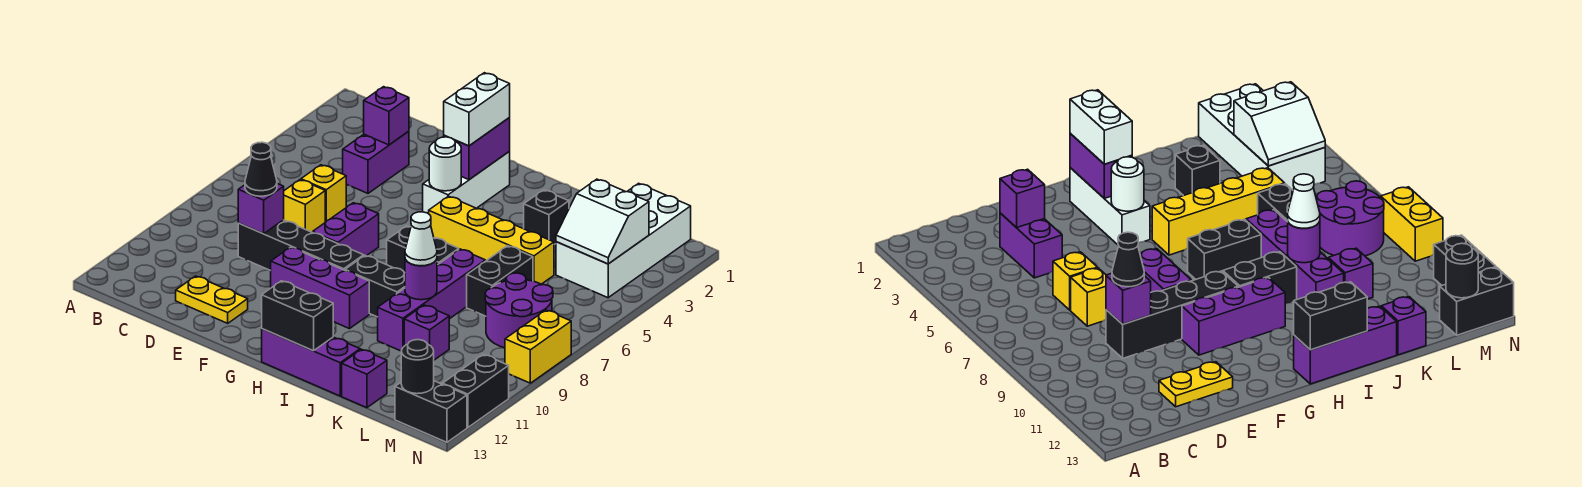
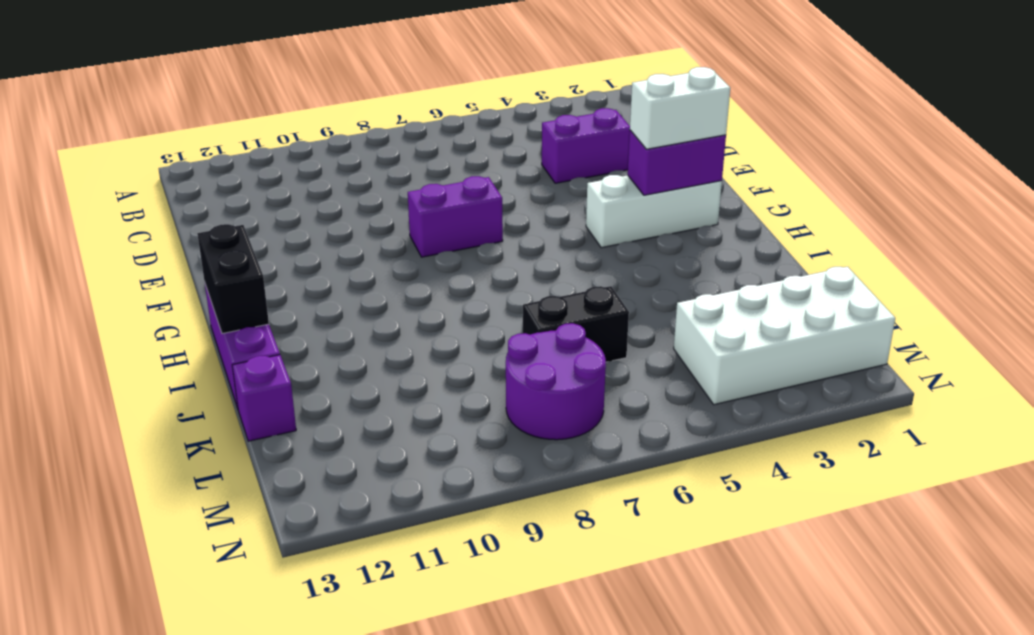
none -> yellow brick D6 level 1
none -> yellow brick D7 level 1
none -> black brick D9:G9 level 1
none -> yellow plate D12:E12 level 1

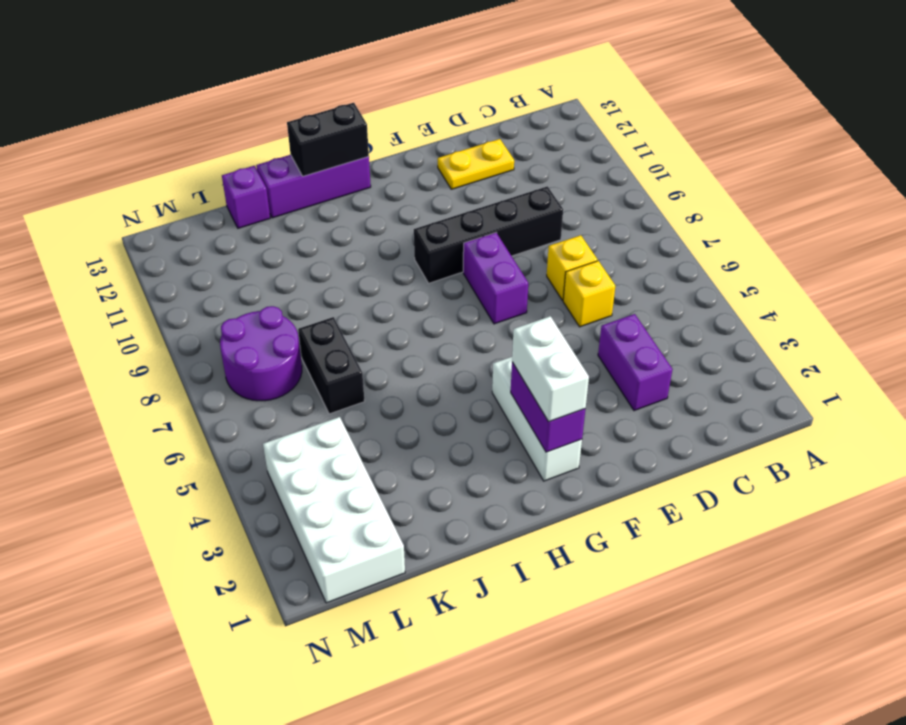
none -> purple brick F10:H10 level 1
none -> yellow brick H5:K5 level 1
none -> black brick H7:I7 level 1
none -> black brick H9:I9 level 1

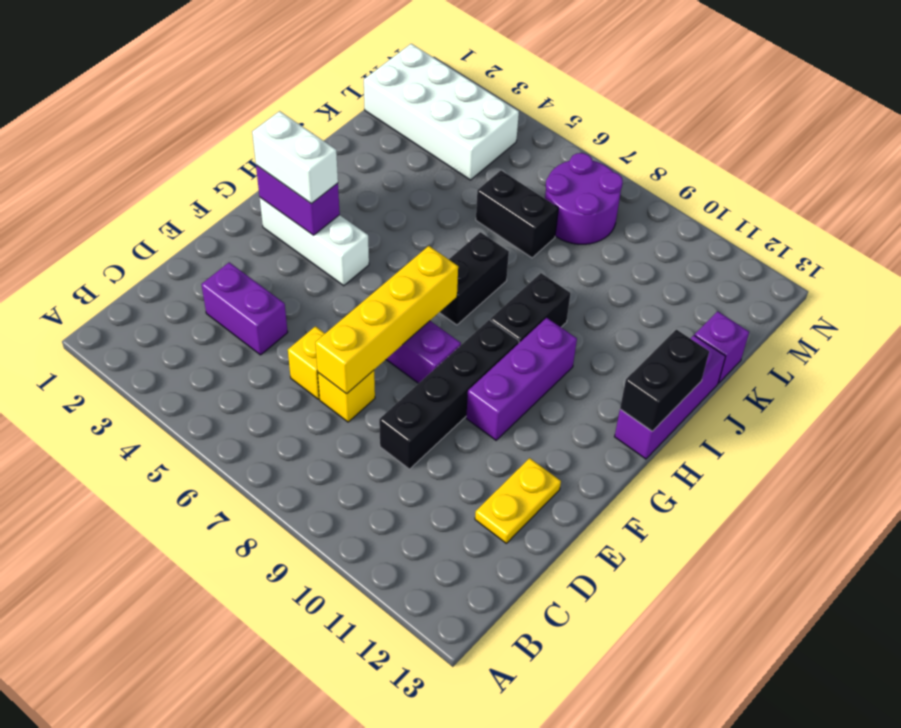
yellow brick D7:G7 level 2 -> yellow brick H5:K5 level 1
none -> black brick J3 level 1
none -> purple brick J7:J10 level 1
none -> purple brick K10 level 1
none -> black brick M13:N13 level 1

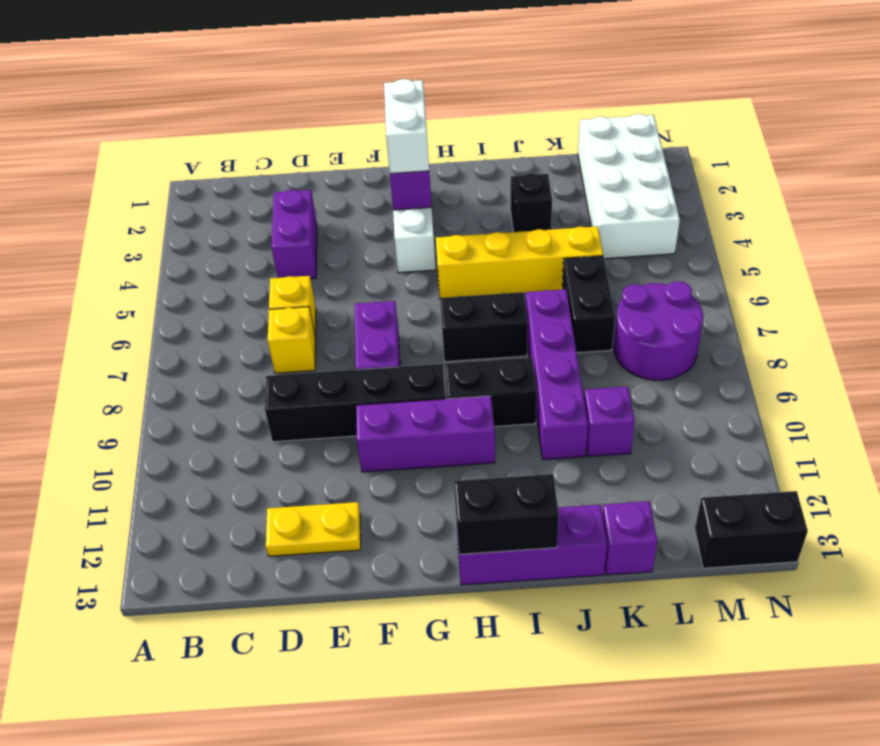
none -> yellow brick N8:N9 level 1
none -> black brick N11:N12 level 1
none -> purple brick D3 level 2
none -> purple brick D9 level 2

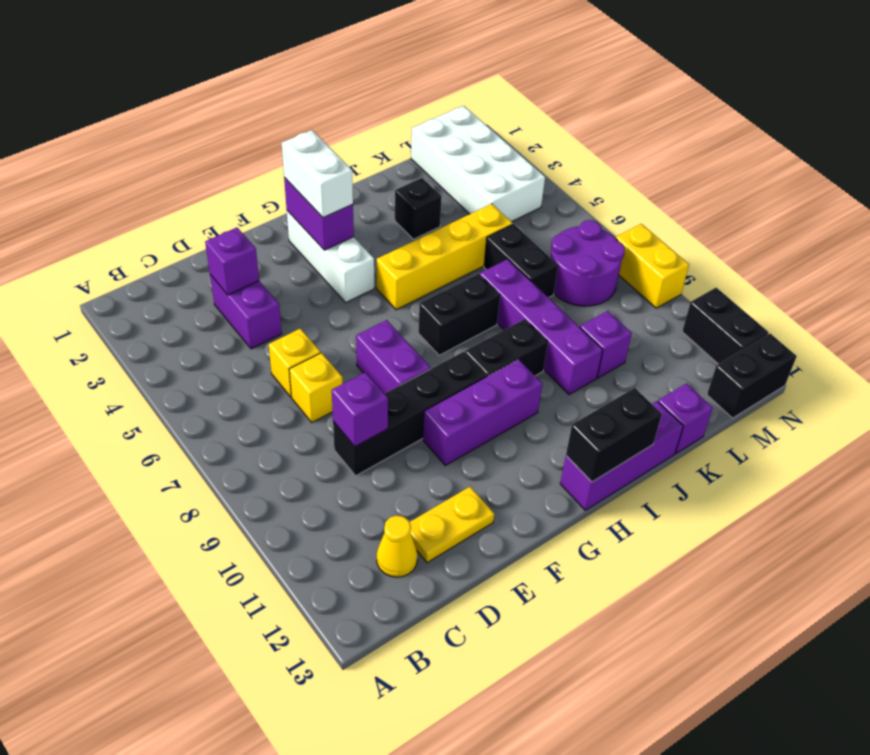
yellow cone C12 level 1 -> none
none -> white round brick G4 level 2
none -> purple round brick J9 level 2
none -> white slope L3:M4 level 2 top 3
none -> black round brick M13 level 2

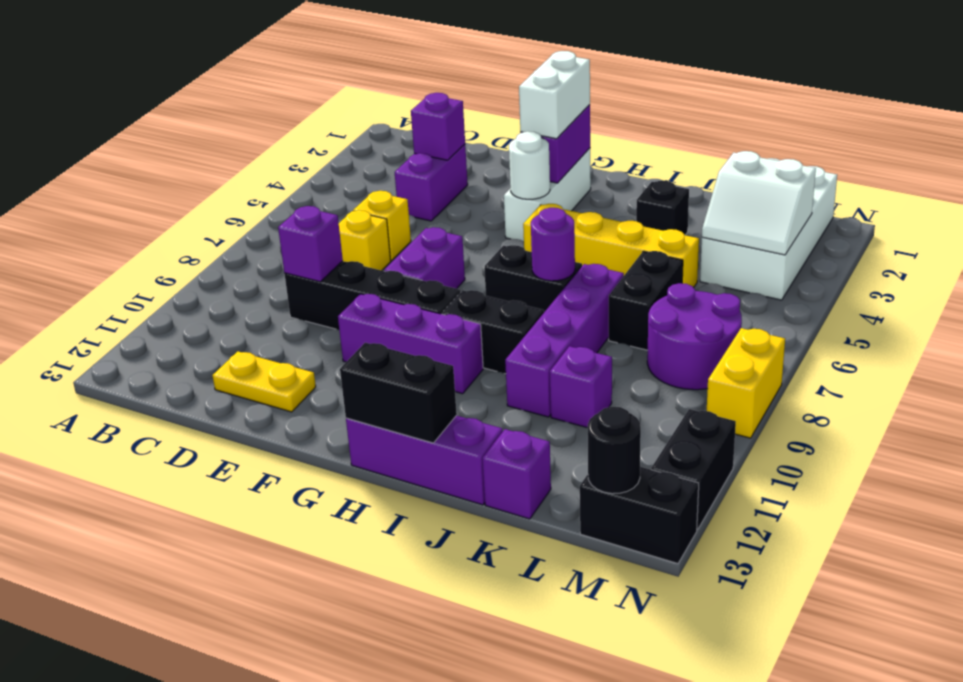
purple round brick I7 level 2 -> purple round brick J9 level 2
none -> black cone D9 level 3
none -> white cone J9 level 3

